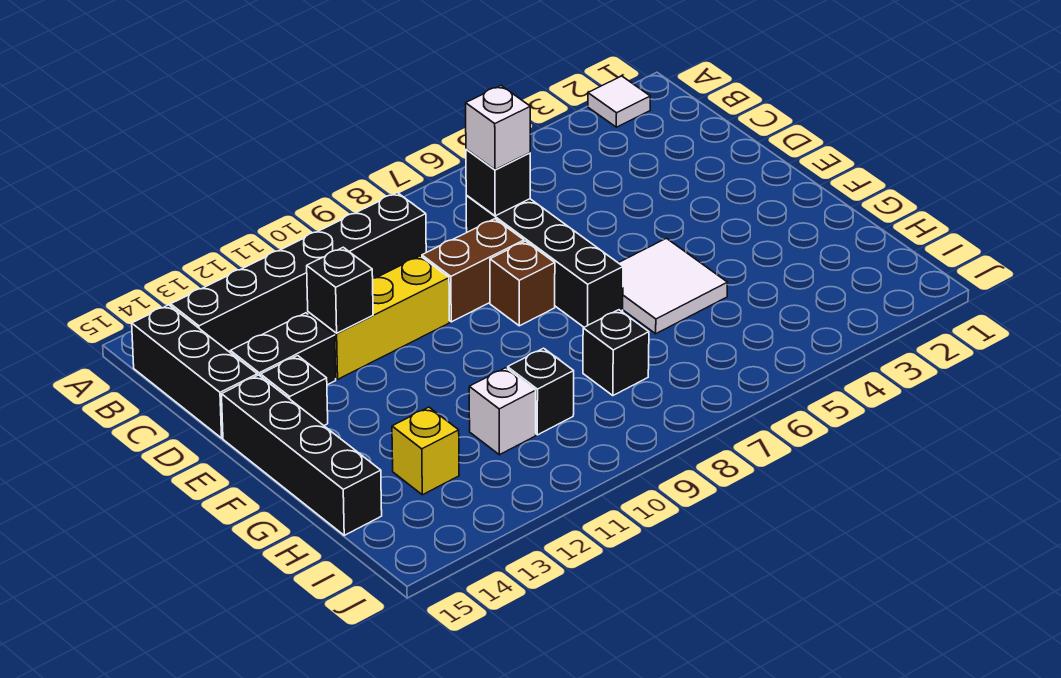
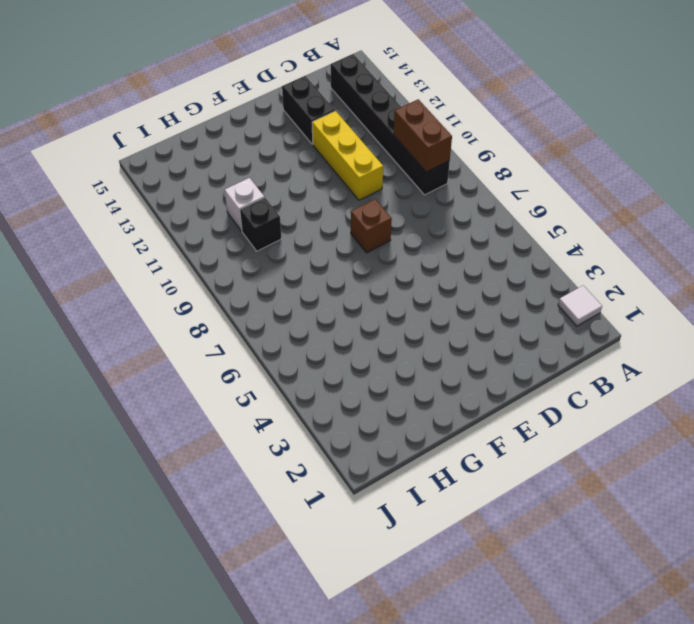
brown brick B9:B10 level 2 -> brown brick D8:D9 level 1
none -> black brick B15:D15 level 1
none -> black brick C7:F7 level 1
none -> black brick E14 level 1

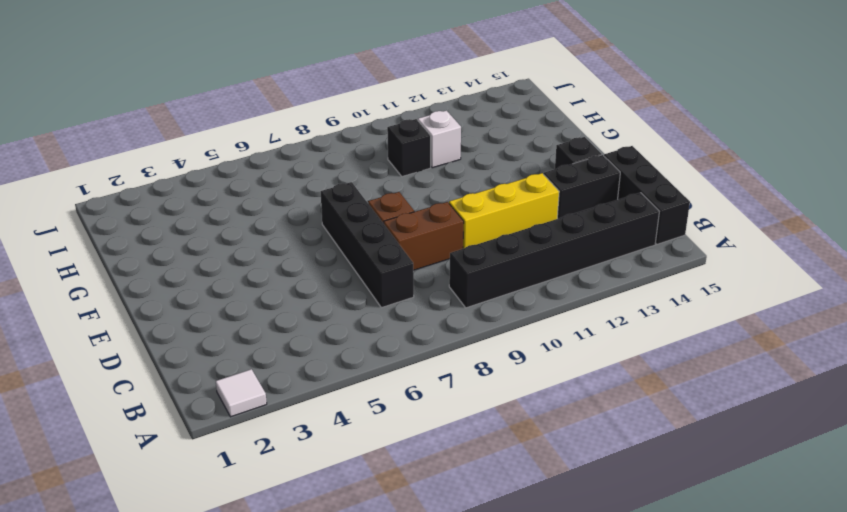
none -> black brick E15:H15 level 1
none -> white tile F5:G6 level 1
none -> black brick H8 level 1

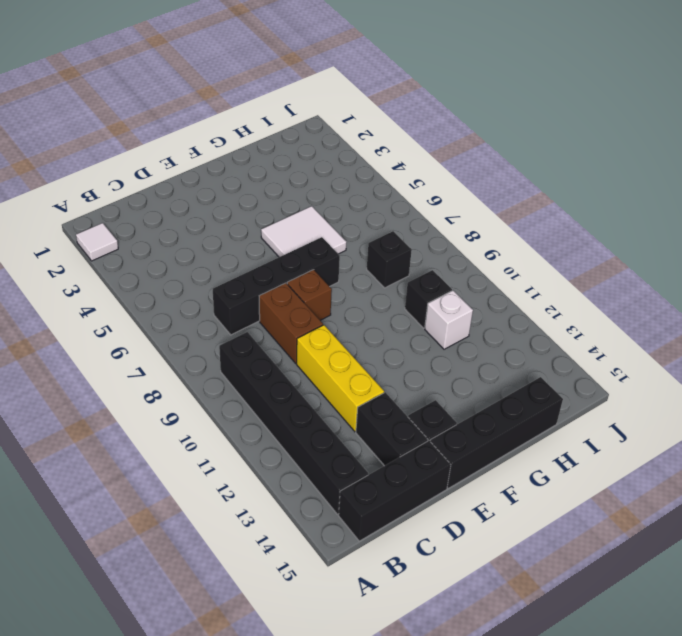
none -> yellow brick H13 level 1
none -> black brick C7 level 2
none -> black brick D12 level 2

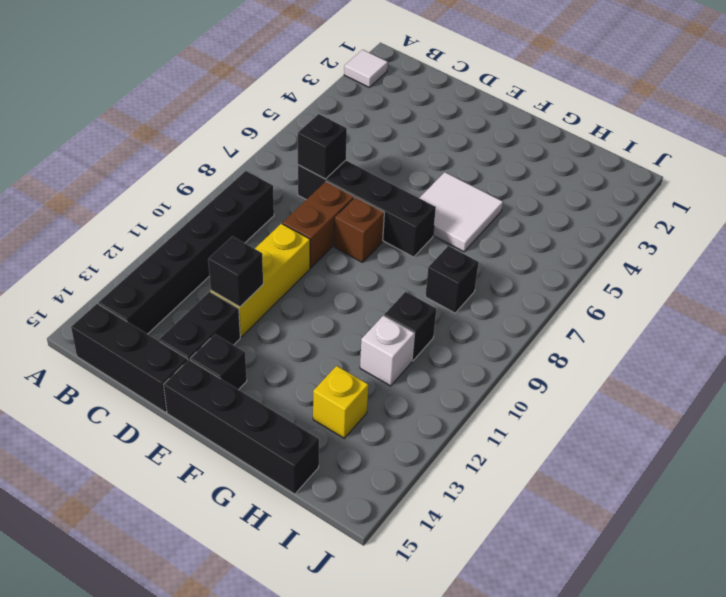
none -> white brick C7 level 3

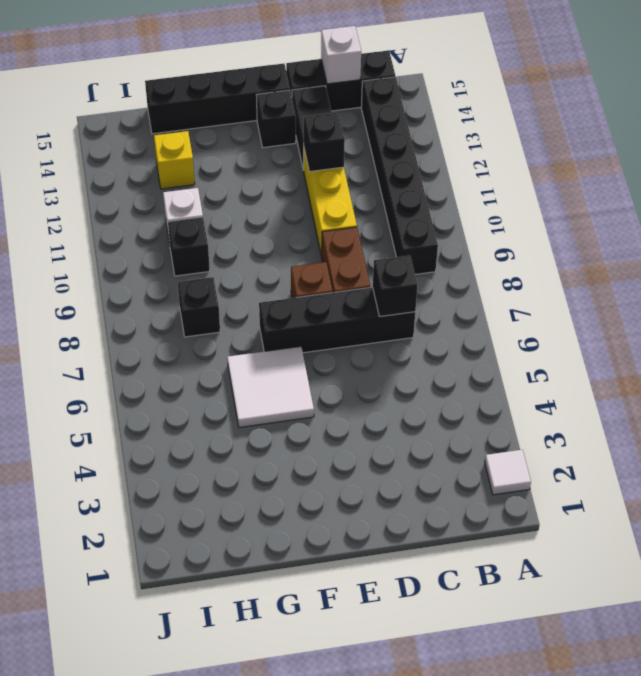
white brick C15 level 2 -> white brick C7 level 3

